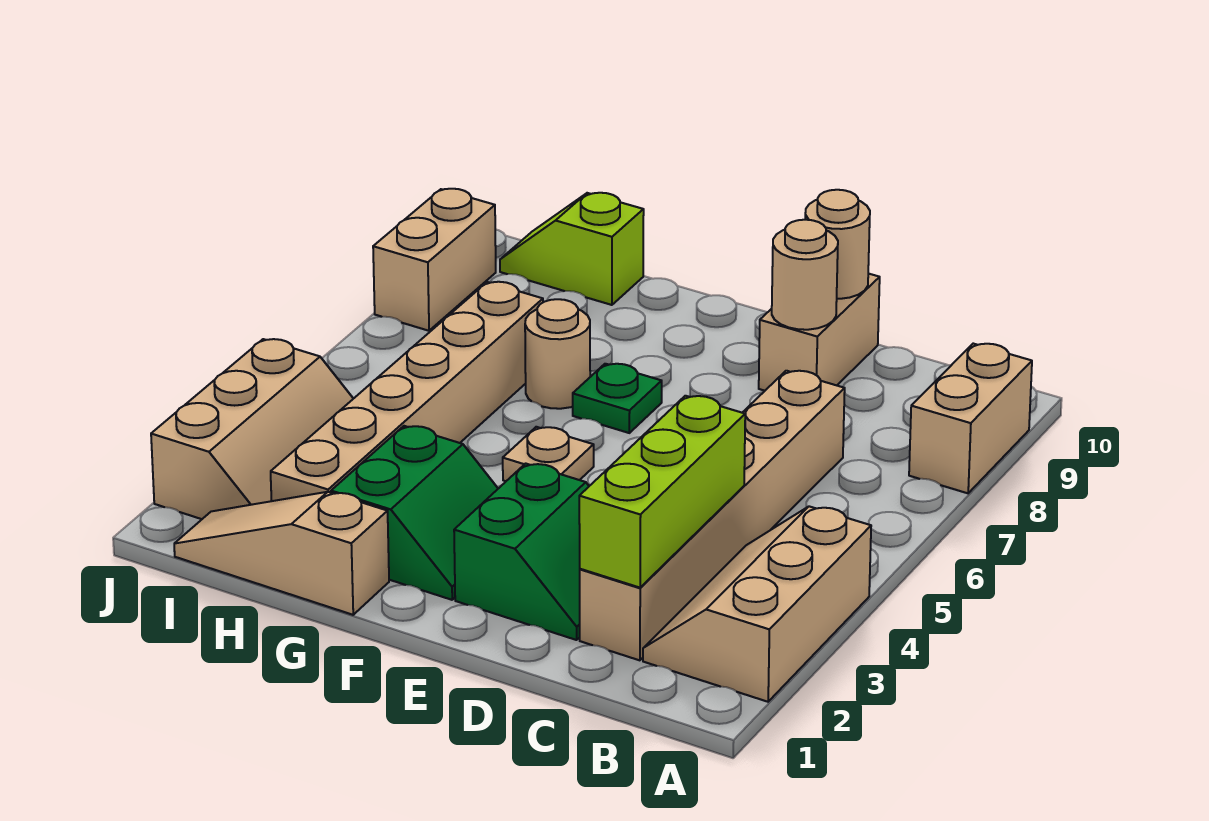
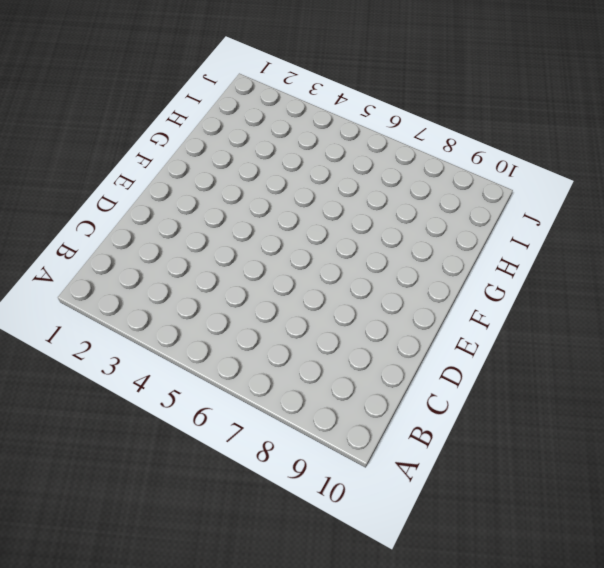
none -> tan slope A2:B4 level 1 top A
none -> tan brick A8:A9 level 1
none -> tan brick C2:C7 level 1

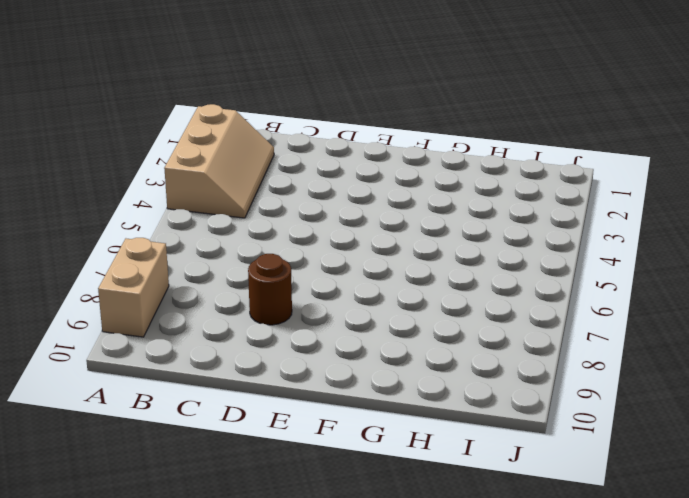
brown round brick D8 level 1 -> none
none -> tan brick C2:C7 level 1
none -> green slope D2:E3 level 1 top E
none -> tan brick D9:D10 level 1

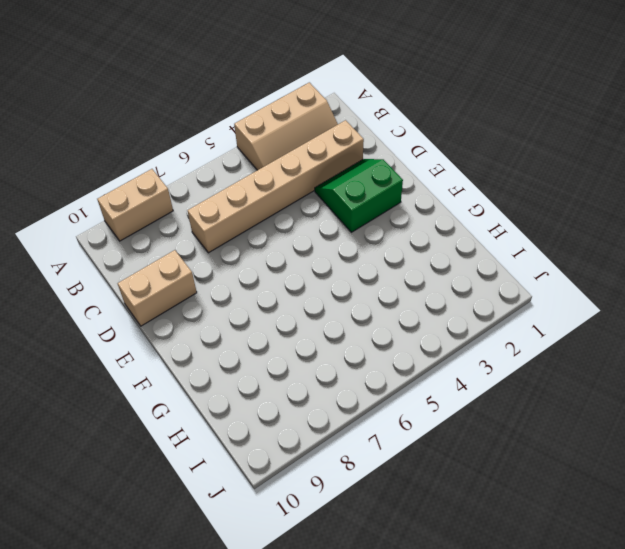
none -> green slope F2:G3 level 1 top G
none -> tan plate F5 level 1
none -> green plate F7 level 1

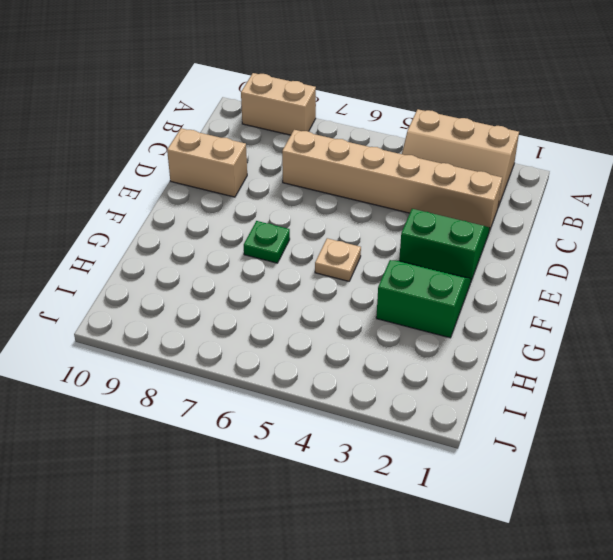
none -> tan slope G1:I1 level 1 top G
none -> tan round brick G7 level 1
none -> tan brick H2:H7 level 1

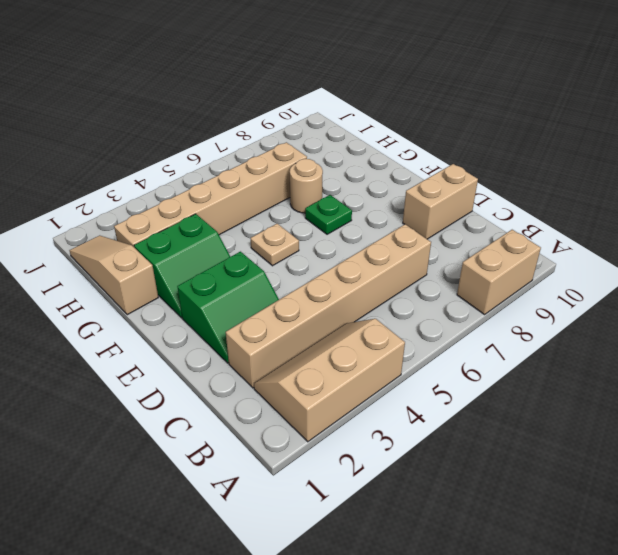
none -> lime slope H10:I10 level 1 top H
none -> tan slope I2:J4 level 1 top J
none -> tan brick J8:J9 level 1

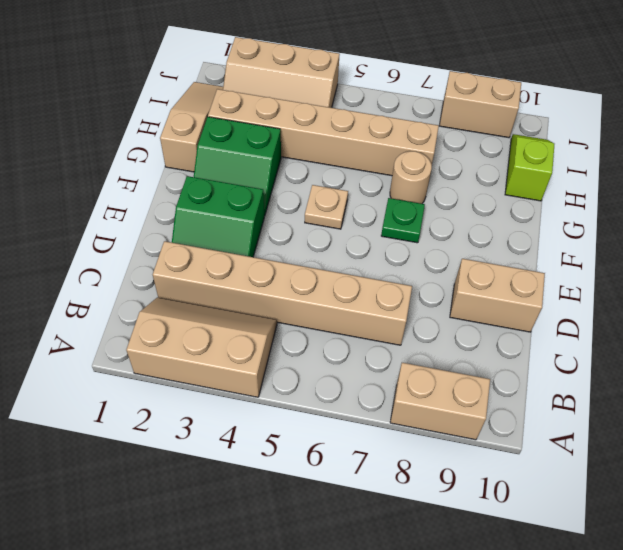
none -> lime brick C2:C4 level 2
none -> tan round brick D9 level 2
none -> tan round brick D10 level 2

